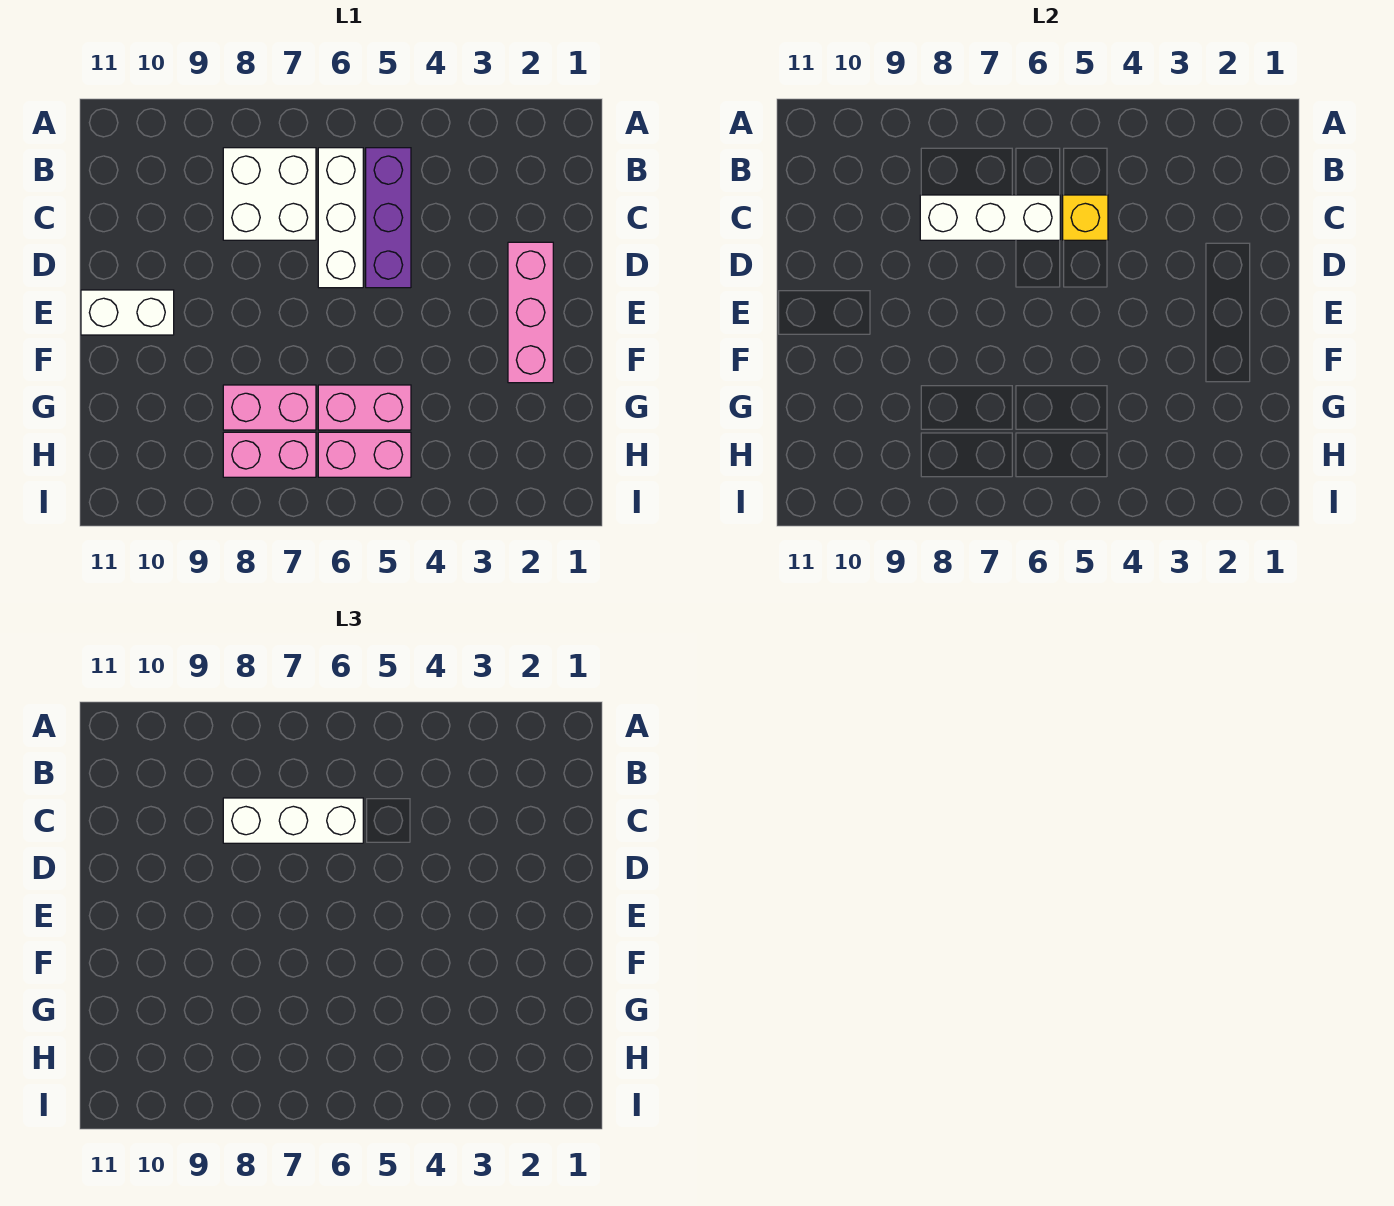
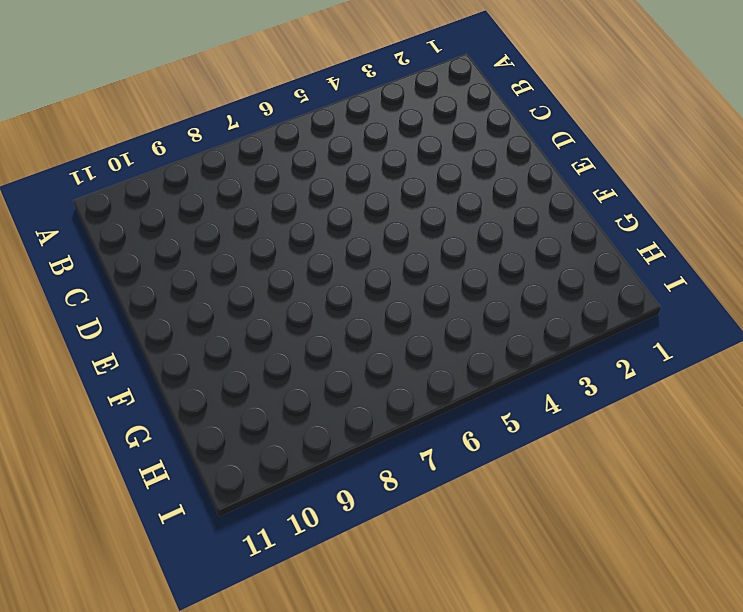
none -> purple brick B5:D5 level 1
none -> white brick B6:D6 level 1
none -> white brick B7:C8 level 1

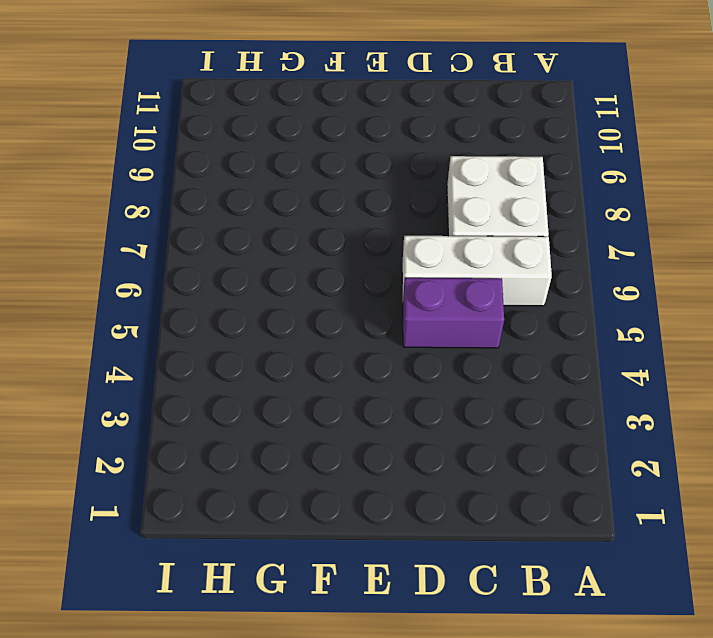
purple brick C5:D5 level 1 -> purple brick B5:D5 level 1
none -> pink brick D2:F2 level 1
none -> white brick E10:E11 level 1
none -> pink brick G5:G6 level 1

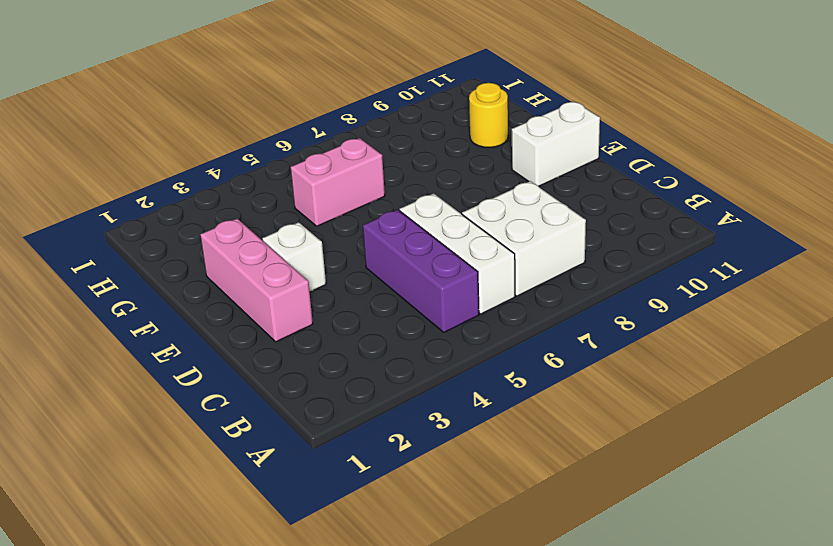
white brick E3 level 1 -> none
yellow round brick G10 level 1 -> none
none -> pink brick G7:G8 level 1
none -> pink brick H5:H6 level 1
none -> pink brick H7:H8 level 1

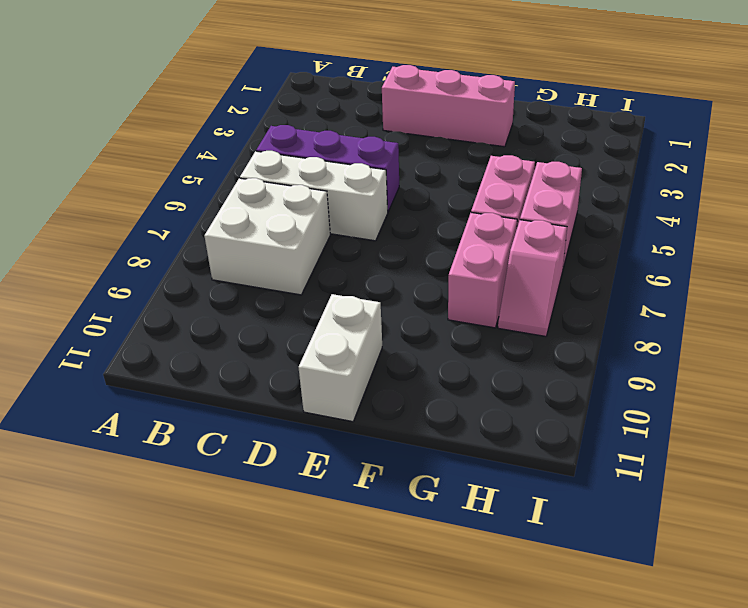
pink slope H7:H8 level 1 top 7 -> pink brick H7:H8 level 1
none -> yellow brick C5 level 2
none -> white brick C6:C8 level 2
none -> white brick C6:C8 level 3

